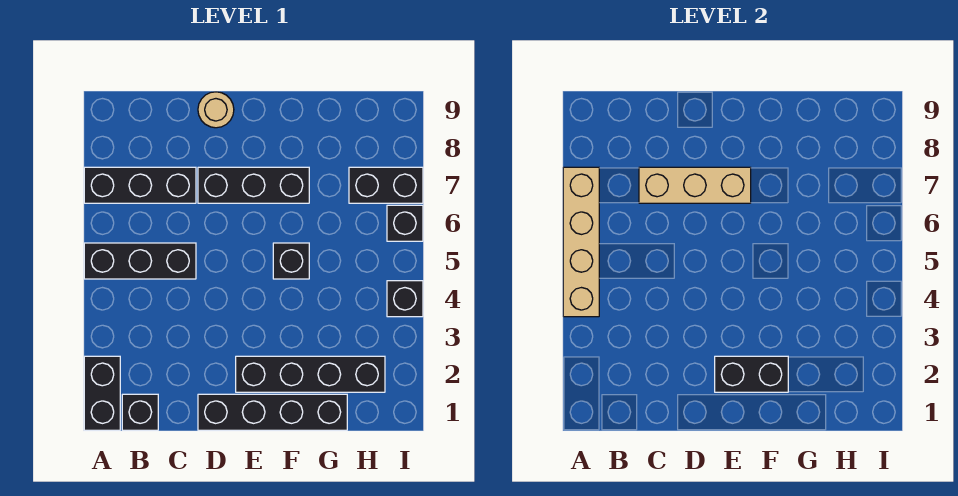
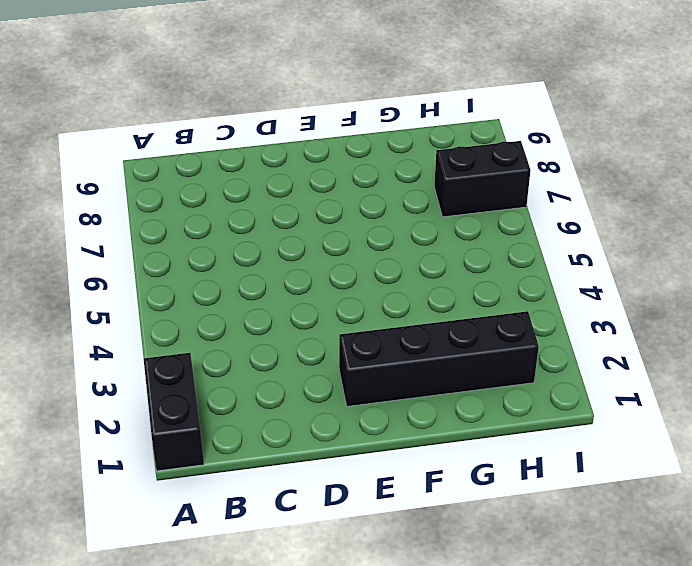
none -> black brick A5:C5 level 1
none -> black brick A7:C7 level 1
none -> black brick B1 level 1

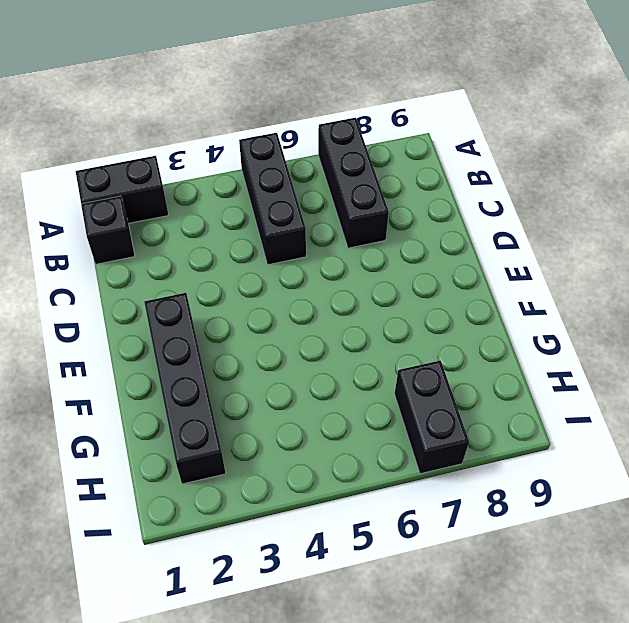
none -> black brick D1:G1 level 1
none -> black brick D7:F7 level 1
none -> tan round brick D9 level 1

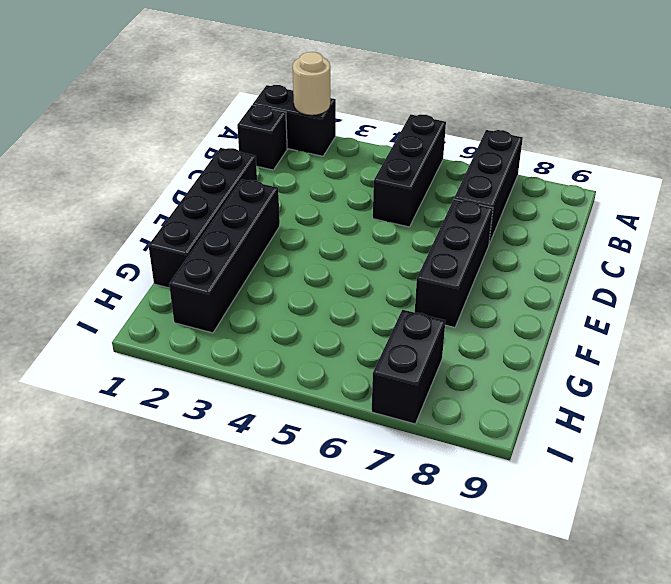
tan round brick A2 level 2 -> tan round brick D9 level 1
none -> black brick F5 level 1
none -> black brick I4 level 1
none -> black brick I6 level 1

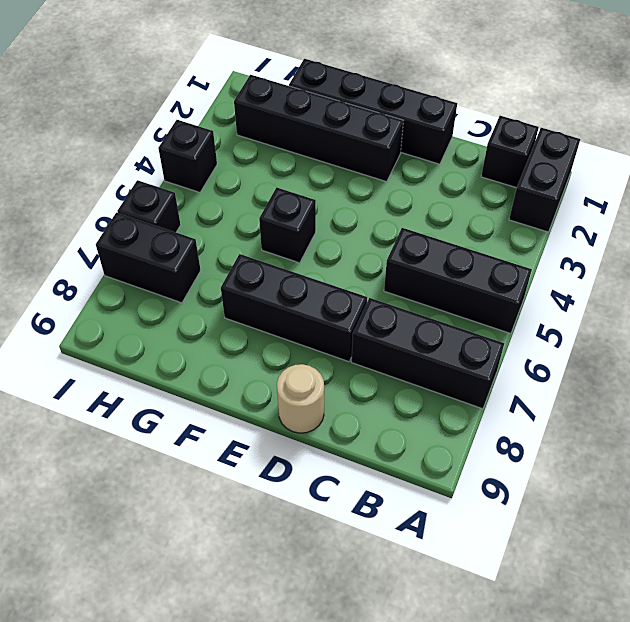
none -> tan brick A4:A7 level 2
none -> tan brick C7:E7 level 2
none -> black brick E2:F2 level 2

